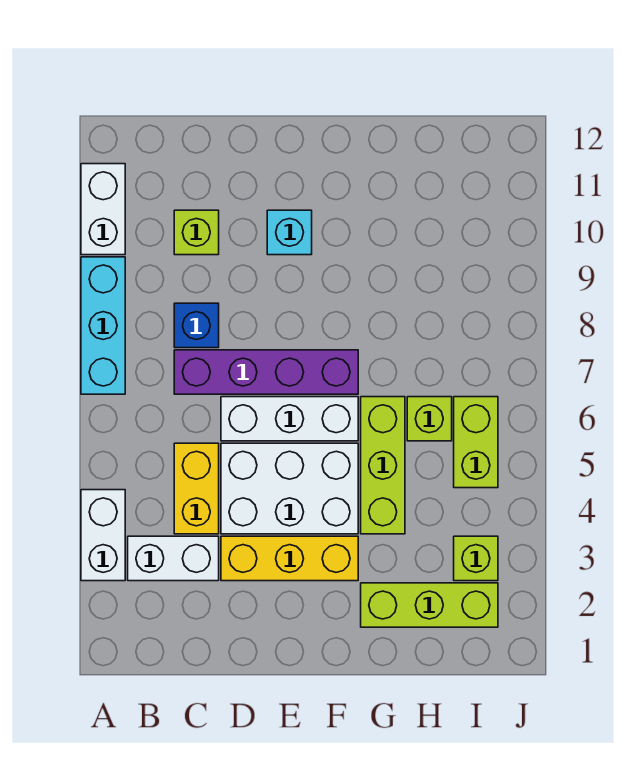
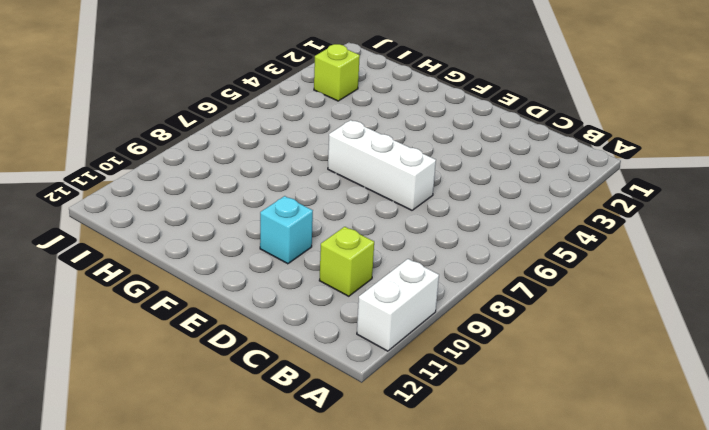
none -> white brick A3:A4 level 1
none -> cyan brick A7:A9 level 1
none -> white brick B3:C3 level 1

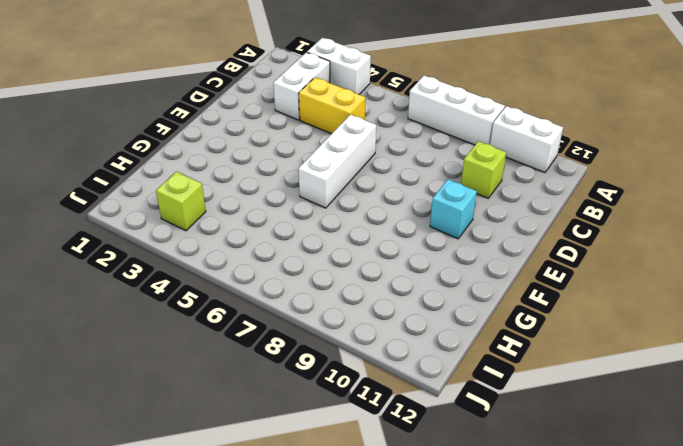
white brick A7:A9 level 1 -> cyan brick A7:A9 level 1
none -> purple brick C7:F7 level 1
none -> blue brick C8 level 1
none -> yellow brick D3:F3 level 1

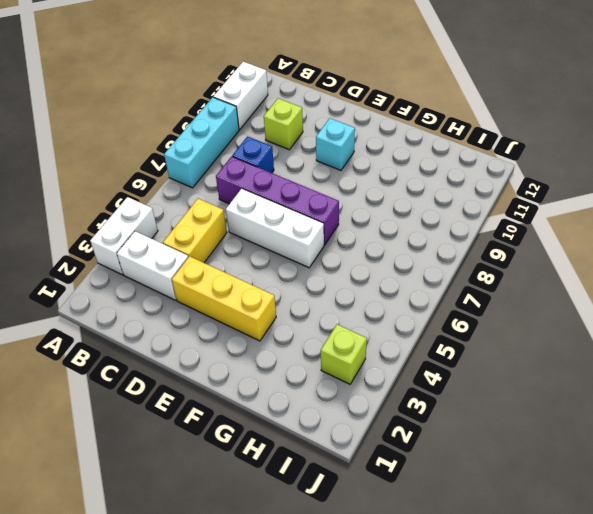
none -> white brick D4:F5 level 1
none -> lime brick G2:I2 level 1
none -> lime brick G4:G6 level 1

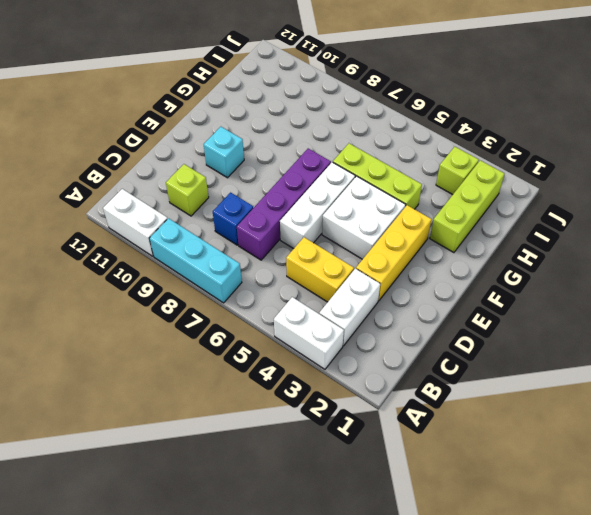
white brick E4:F5 level 1 -> white brick D4:F5 level 1
none -> lime brick H6 level 1
none -> lime brick I5:I6 level 1

